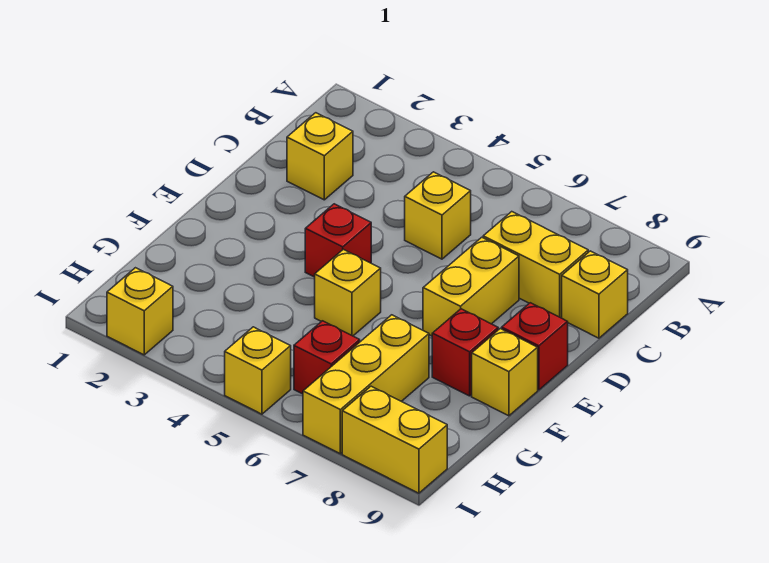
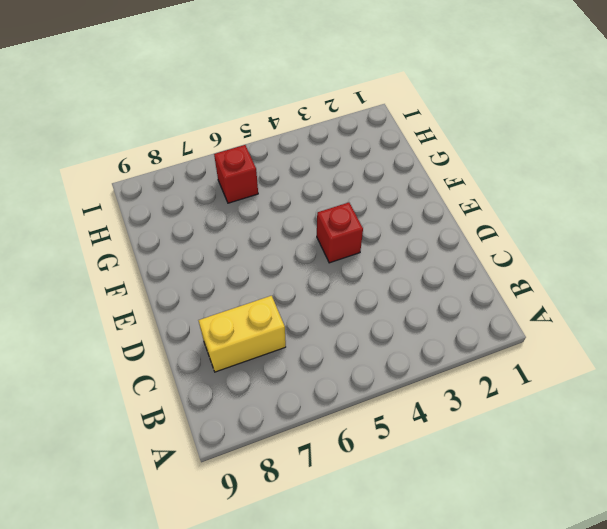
none -> yellow brick C2 level 1
none -> yellow brick C5 level 1
none -> yellow brick C9 level 1

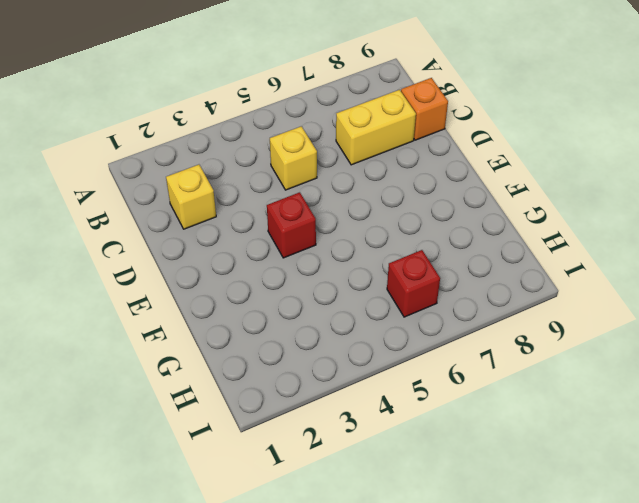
orange brick C9 level 1 -> yellow brick C9 level 1
none -> yellow brick D7:E7 level 1
none -> red brick E9 level 1
none -> yellow brick F5 level 1

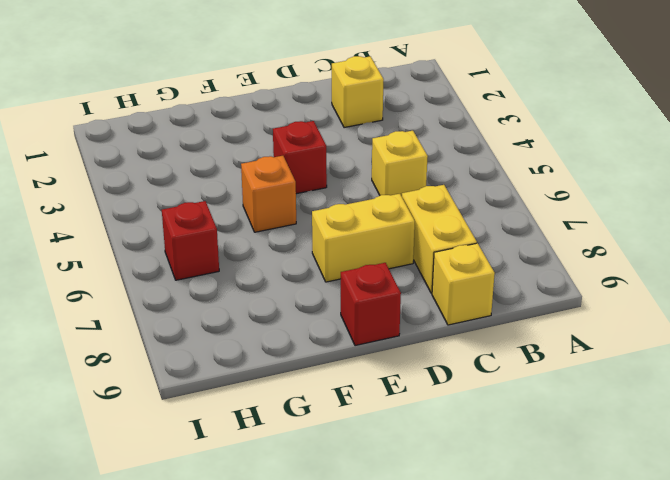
orange brick F5 level 1 -> yellow brick F5 level 1
none -> red brick F8 level 1
none -> yellow brick F9 level 1
none -> yellow brick G7:I7 level 1

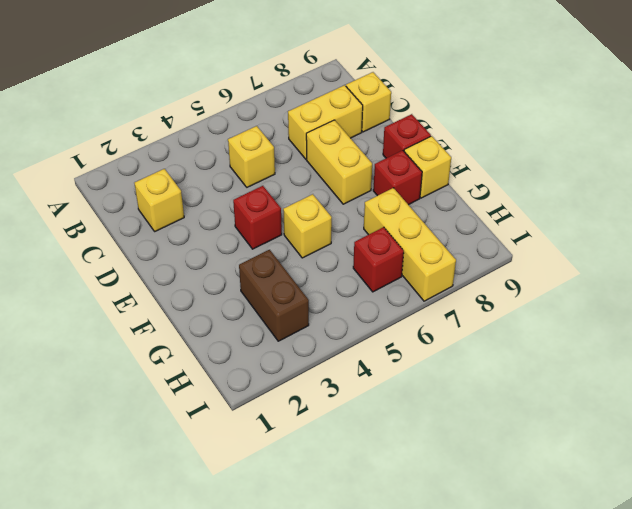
brown brick G3:H3 level 1 -> none
none -> yellow brick I2 level 1
none -> yellow brick I5 level 1
none -> yellow brick I8:I9 level 1

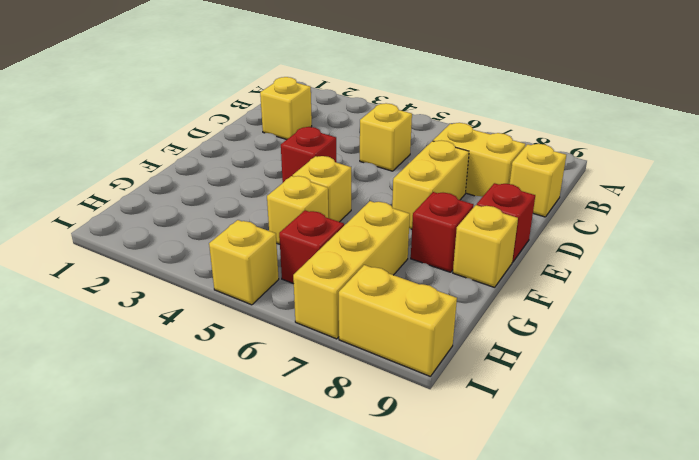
yellow brick G5 level 1 -> yellow brick I2 level 1

